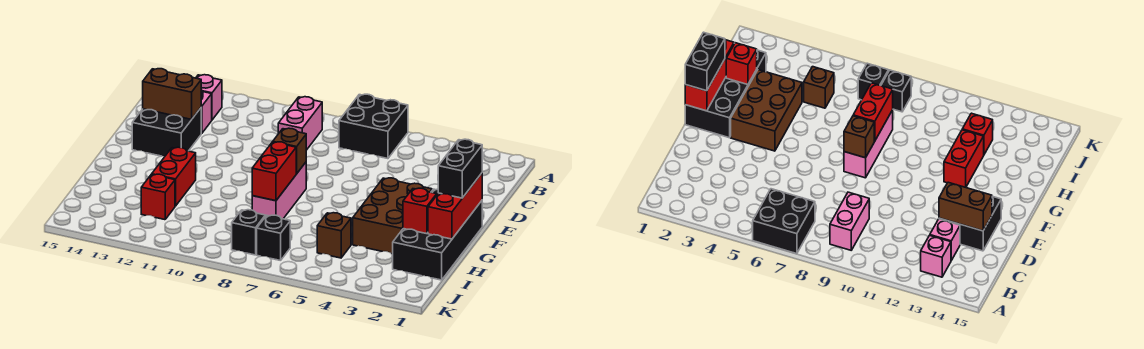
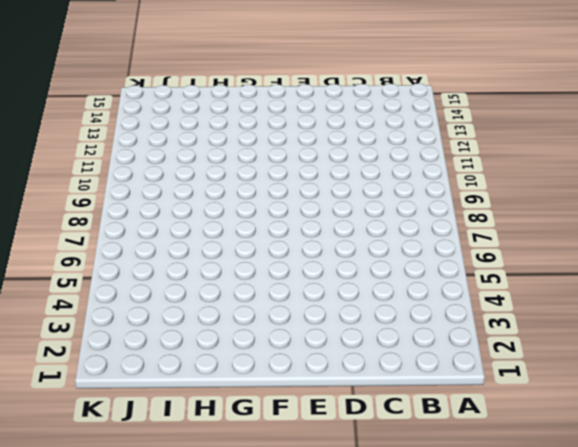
none -> black brick A6:B7 level 1
none -> pink brick B9:C9 level 1
none -> pink brick B13 level 1

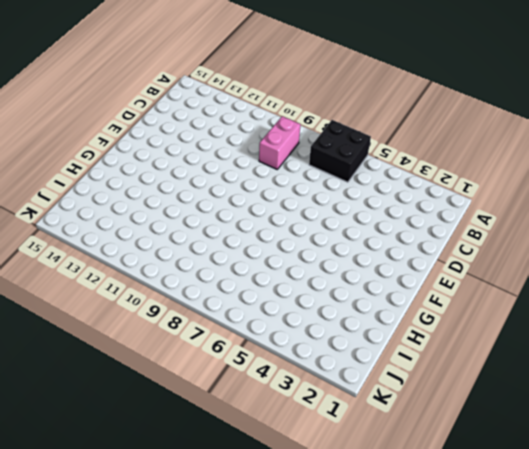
none -> pink brick B13 level 1
none -> pink brick C13 level 1
none -> black brick D13:E14 level 1

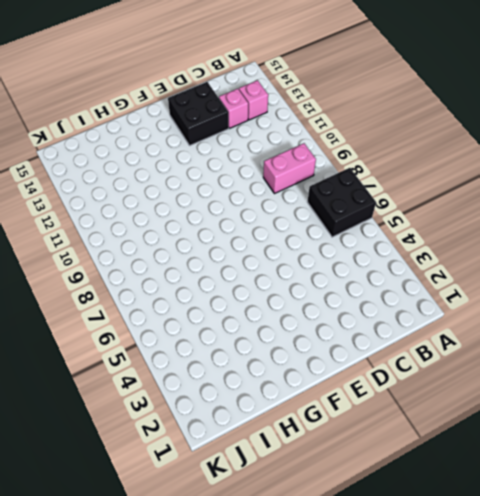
none -> black brick F1:I2 level 1
none -> brown brick F3:H4 level 1
none -> pink brick F8:H8 level 1

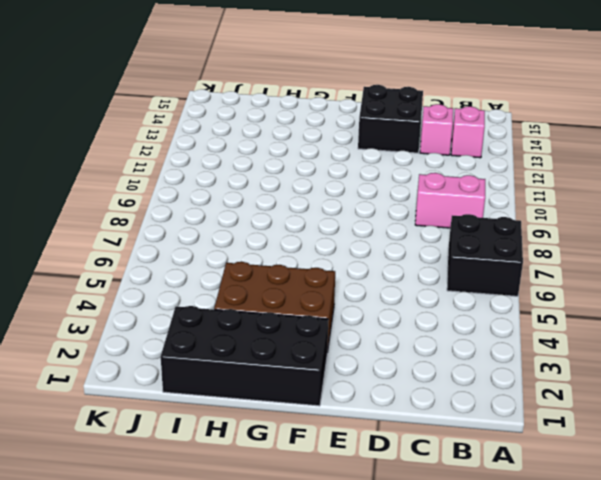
none -> pink brick F8:H8 level 1
none -> red brick G12:H12 level 1
none -> brown brick I5 level 1

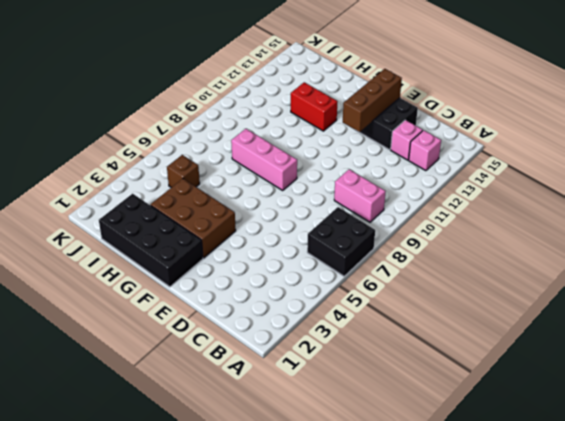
brown brick E12:E14 level 2 -> none
none -> red brick I12 level 1
none -> black brick J7 level 1
none -> black brick J8 level 1

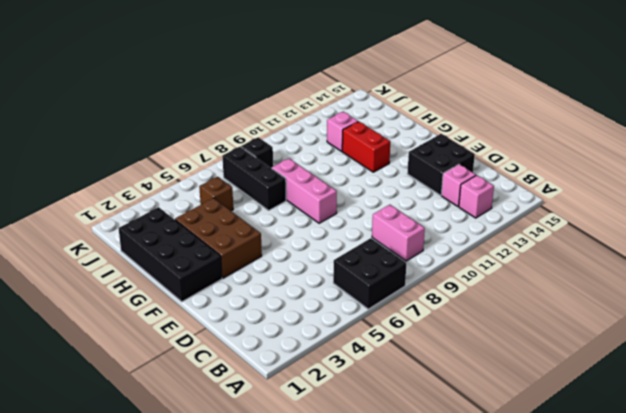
black brick H7:J7 level 1 -> black brick J7 level 1
pink brick I12 level 1 -> red brick I12 level 1
none -> brown brick D13:D14 level 2
none -> red brick F1:H1 level 2
none -> brown brick F8 level 2

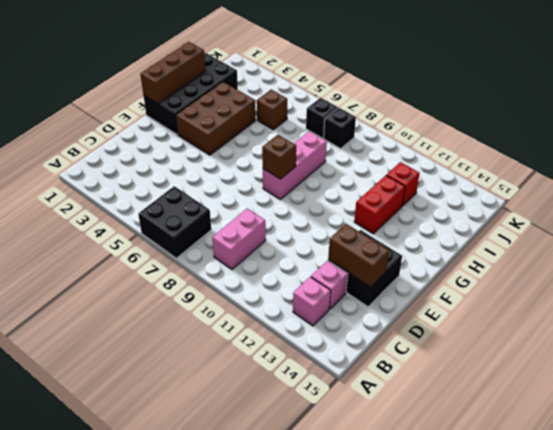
brown brick F1:H1 level 2 -> red brick F1:H1 level 2
none -> red brick G8:H8 level 2
none -> red brick H2 level 2
none -> black brick F1:G1 level 3

